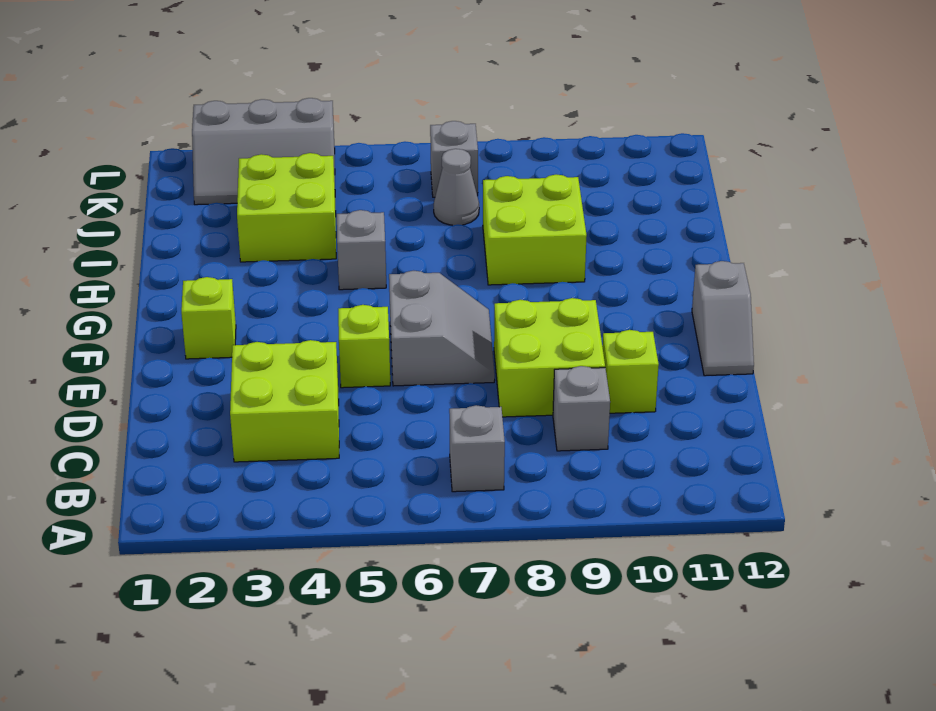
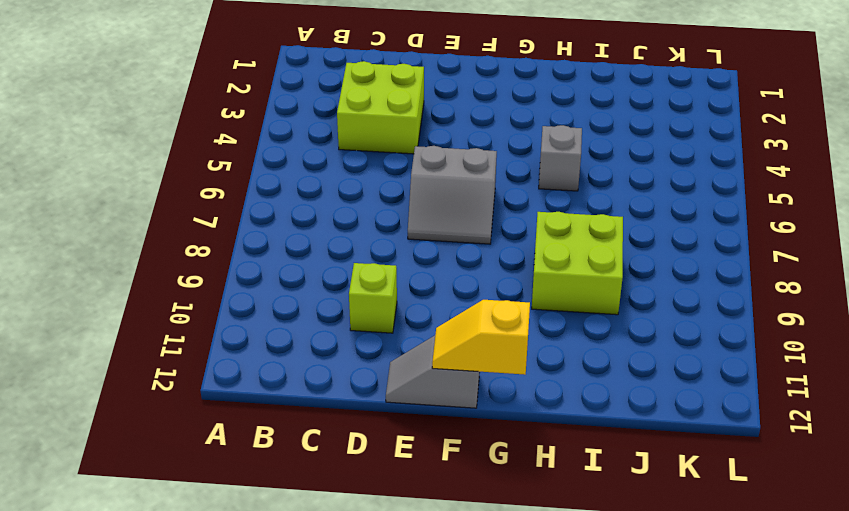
yellow slope F12:G12 level 2 top G -> none
none -> grey brick B7 level 1
none -> grey brick C9 level 1
none -> lime brick D8:E9 level 1

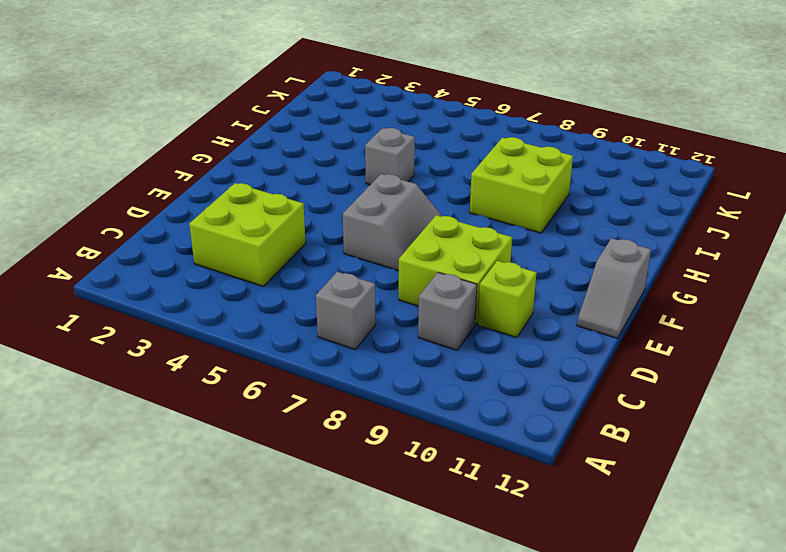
none -> lime brick E5 level 1
none -> lime brick F2 level 1
none -> lime brick I3:J4 level 1

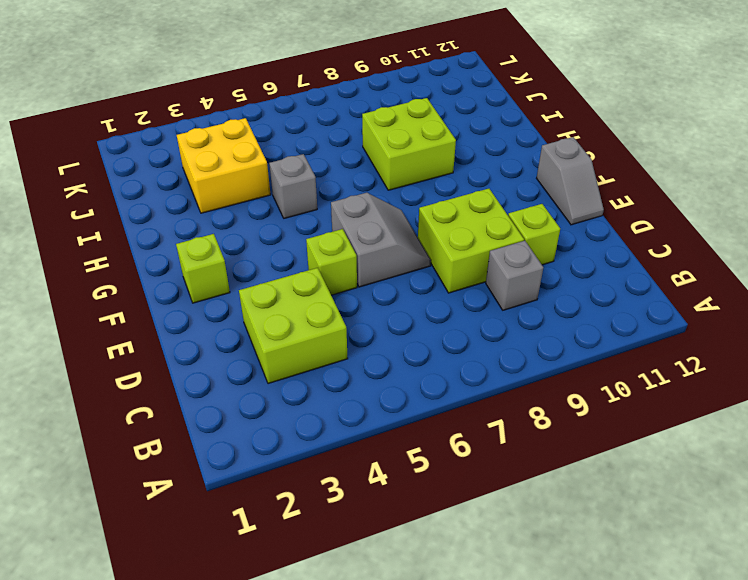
yellow brick I3:J4 level 1 -> lime brick I3:J4 level 1
none -> grey brick B7 level 1
none -> grey cone J7 level 1
none -> grey slope K2:L4 level 1 top L

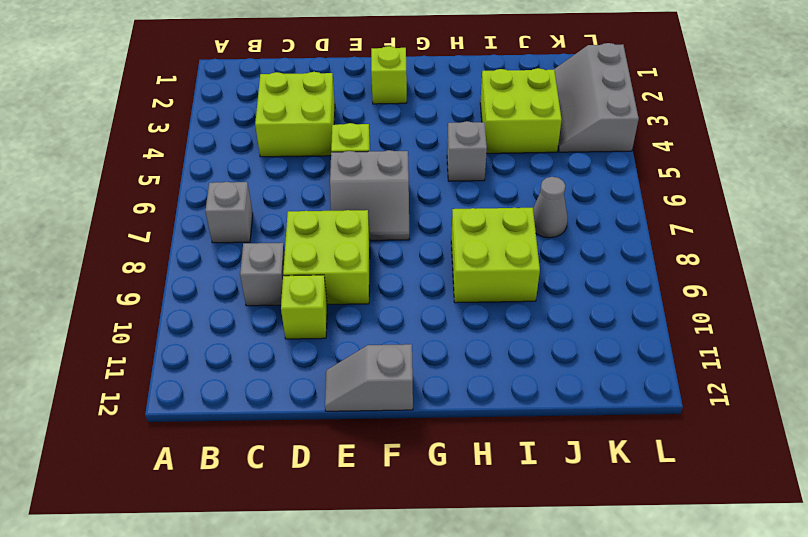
none -> grey brick K7 level 1

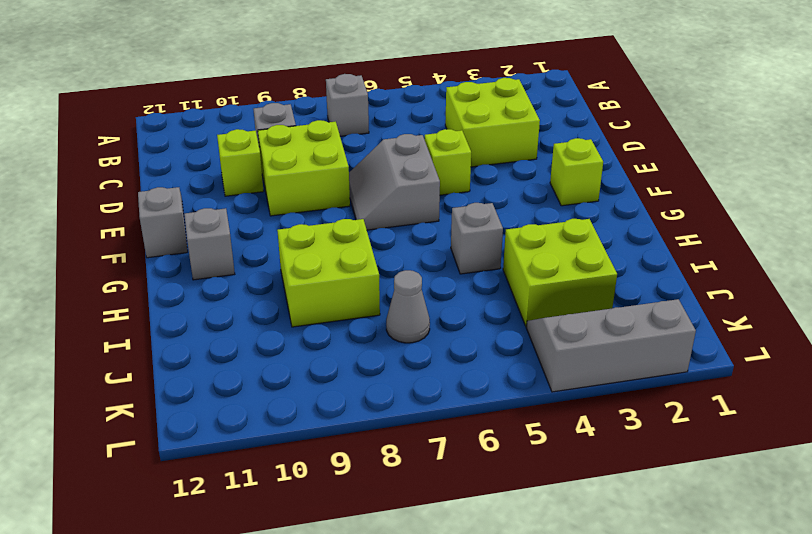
grey brick G11 level 1 -> grey brick K7 level 1

